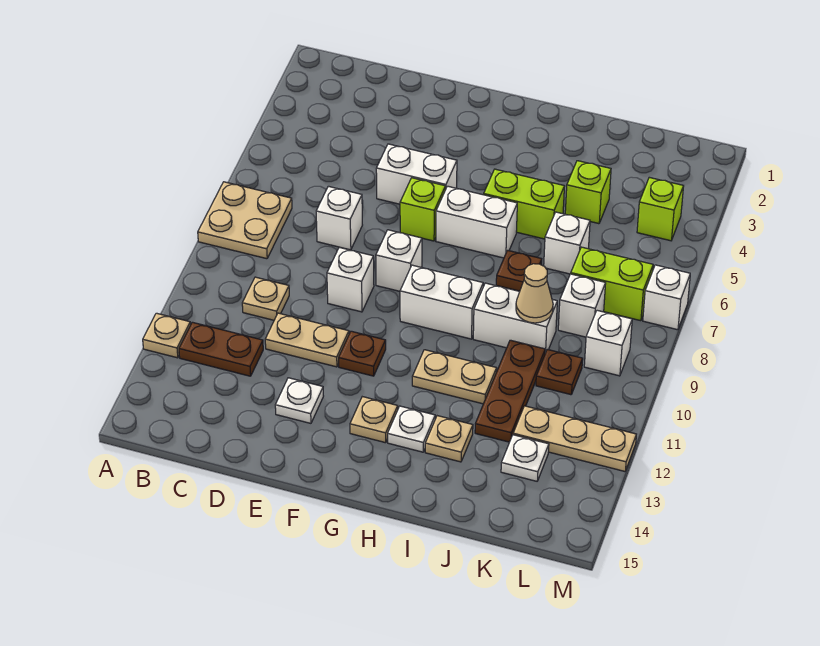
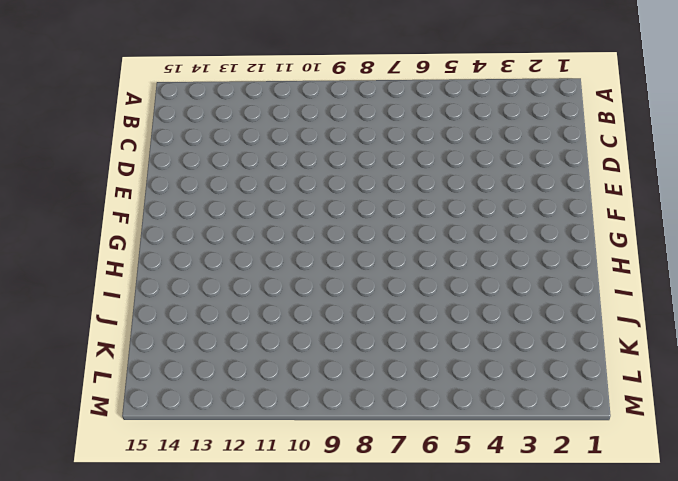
none -> tan plate A7:B8 level 1
none -> tan plate A12 level 1
none -> brown plate B12:C12 level 1
none -> tan plate C10 level 1

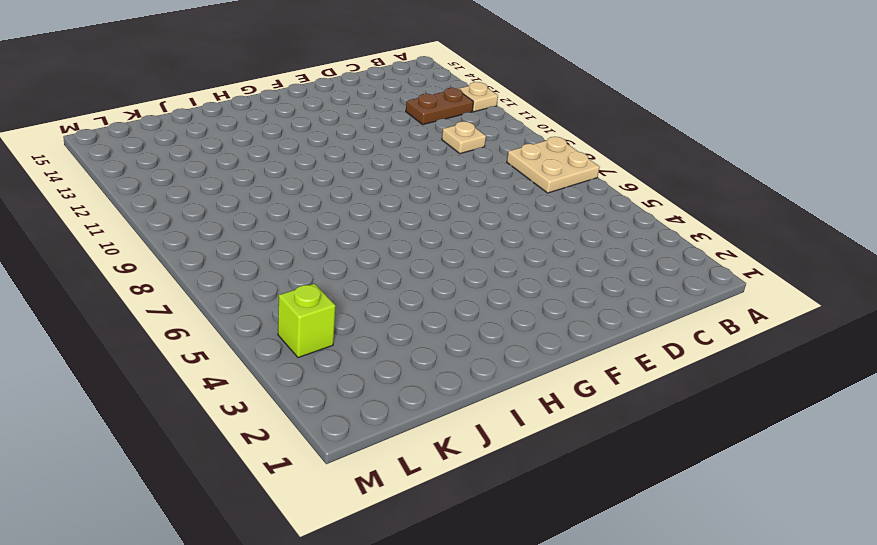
none -> white brick D7 level 1
none -> tan plate D11:E11 level 1
none -> white brick E5:F5 level 1
none -> white brick E9 level 1

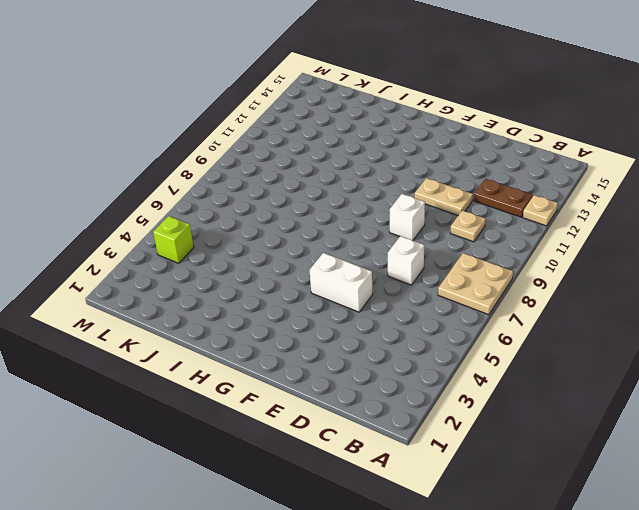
none -> white plate E13 level 1
none -> lime brick F6 level 1
none -> white brick F8 level 1
none -> brown plate F11 level 1

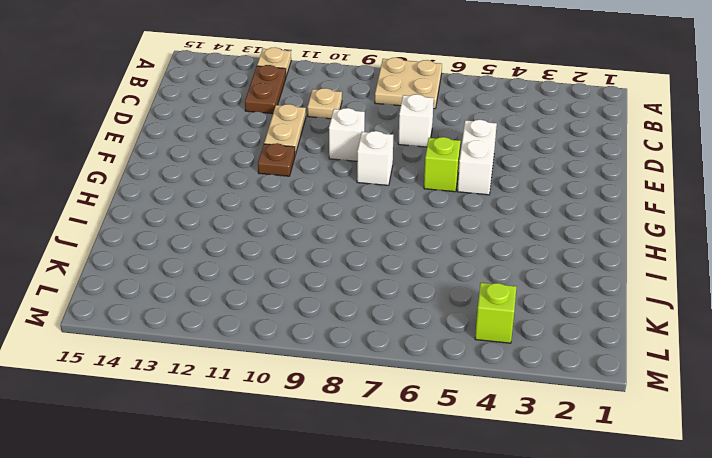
none -> white plate E13 level 1
none -> white brick G6:H6 level 1
none -> white brick G9:H9 level 1
none -> tan plate G13 level 1

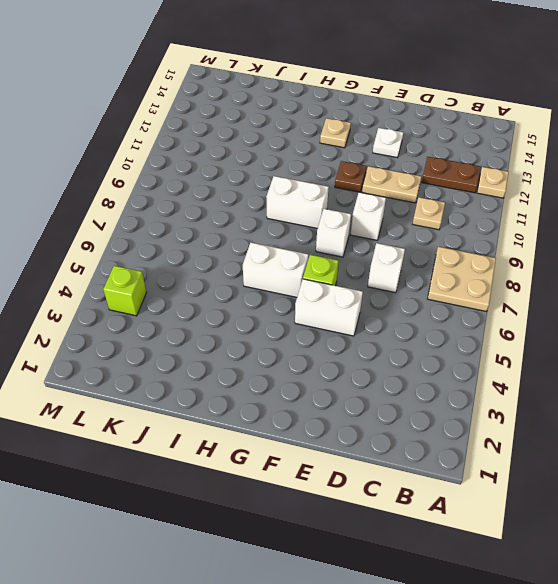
none -> lime brick H5:I5 level 1
none -> tan plate H11:I11 level 1
none -> white plate H13 level 1
none -> brown plate I7 level 1

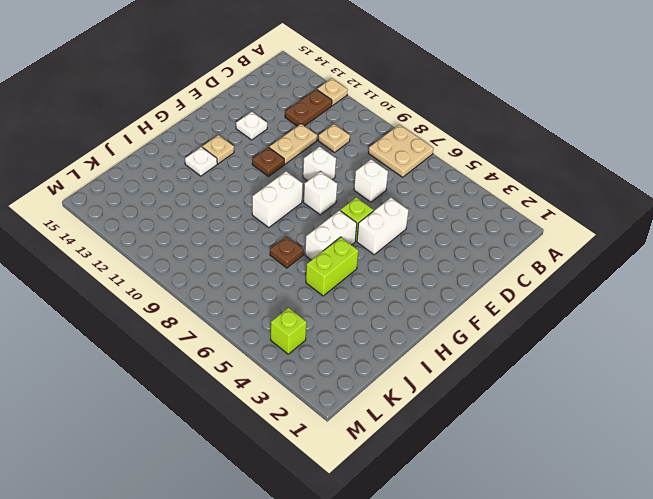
none -> tan plate H11:I11 level 1
none -> white brick I9:J9 level 1
none -> tan plate I13 level 1
none -> lime brick J4 level 1

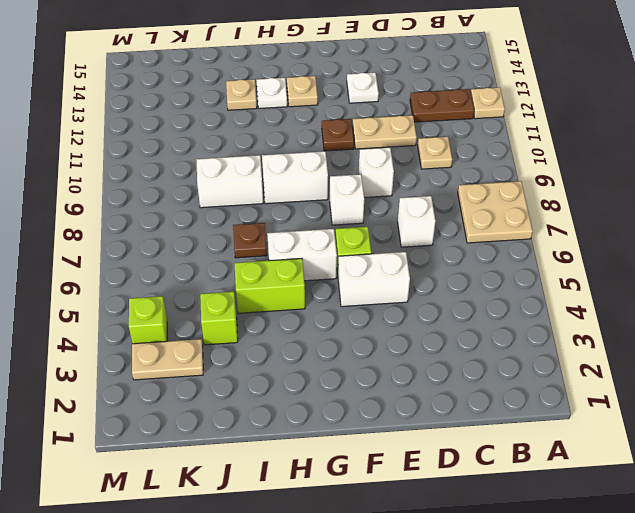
tan plate K3:L3 level 1 -> tan plate H11:I11 level 1
none -> white brick J6 level 1
none -> brown plate J10:J12 level 1
none -> lime brick K7:L7 level 1
none -> white brick K8 level 1

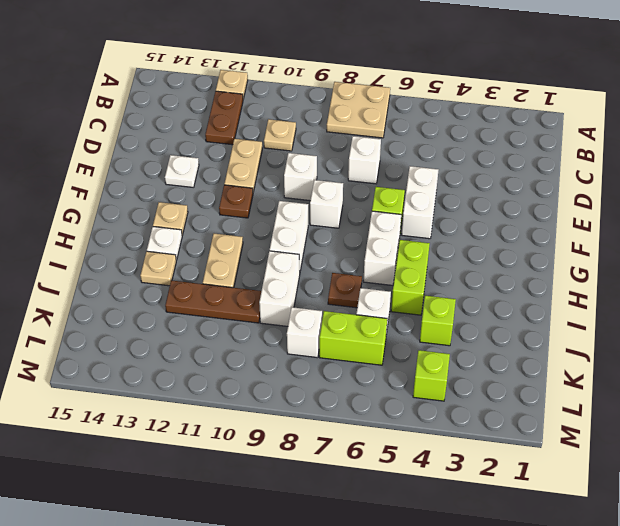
lime brick K6:K7 level 1 -> lime brick K7:L7 level 1
none -> brown plate K10 level 1
none -> tan plate K12:M12 level 1
none -> white plate K13 level 1
none -> white brick L9 level 1

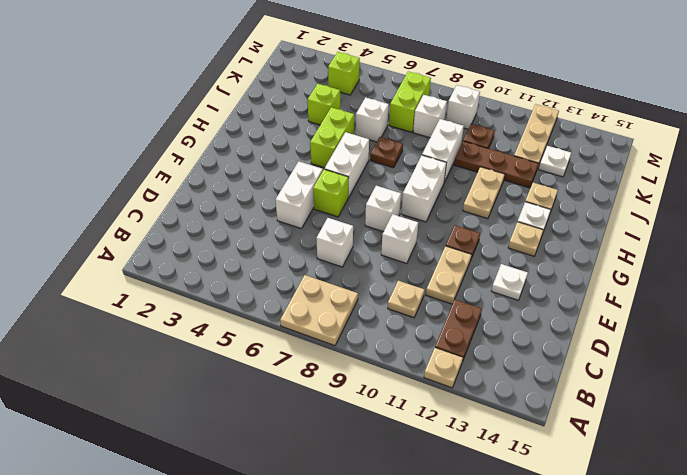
none -> white brick M7 level 1
none -> tan cone J9 level 2

